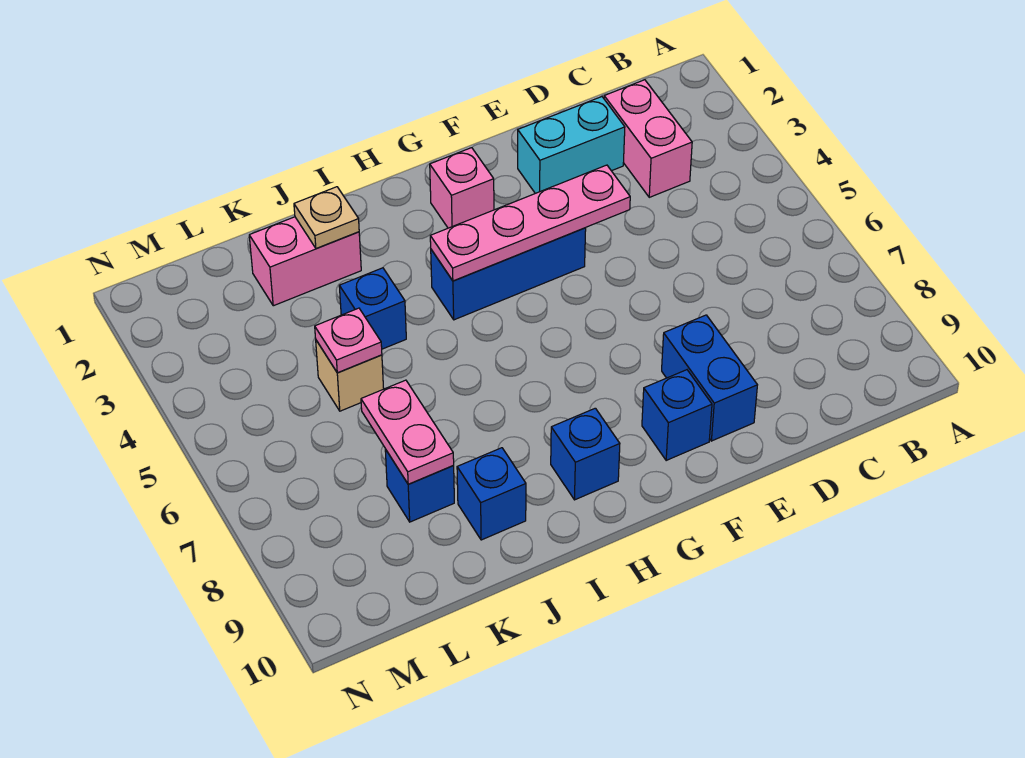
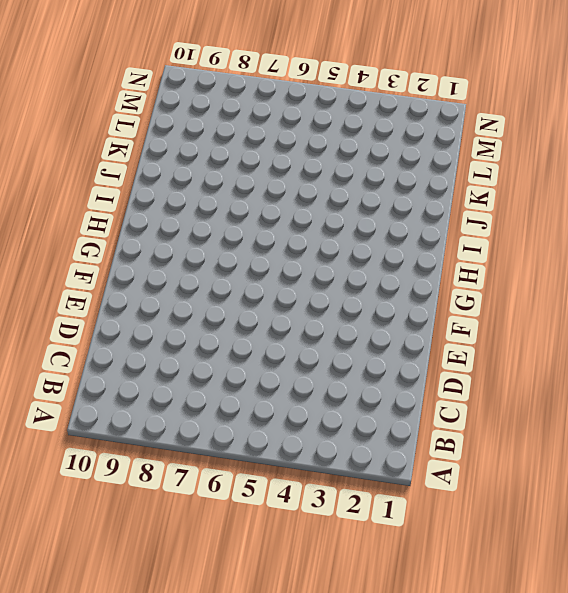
none -> pink brick C2:C3 level 1
none -> cyan brick D2:E2 level 1
none -> blue brick E8:E9 level 1

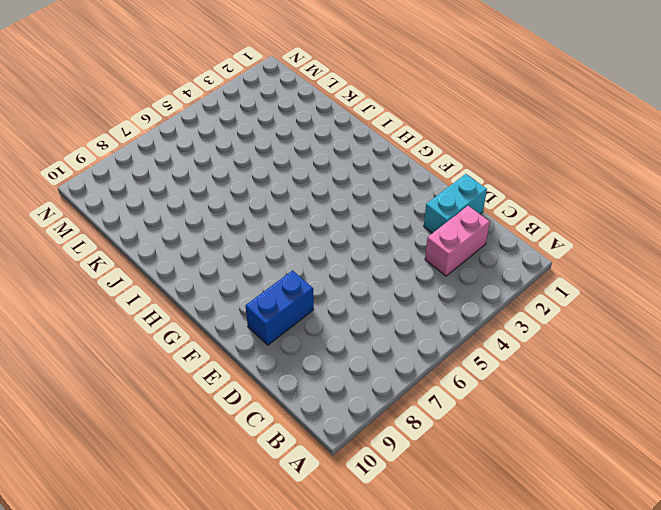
cyan brick D1:D2 level 1 -> cyan brick D2:E2 level 1
none -> blue brick F4:H4 level 1
none -> blue brick F9 level 1
none -> pink brick G2 level 1

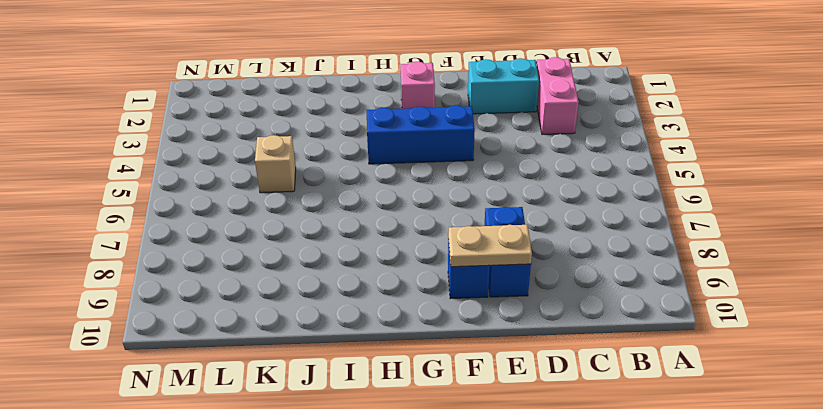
tan plate E9:F9 level 2 -> none
none -> blue brick H9 level 1
none -> pink brick J2:K2 level 1
none -> blue brick J4 level 1

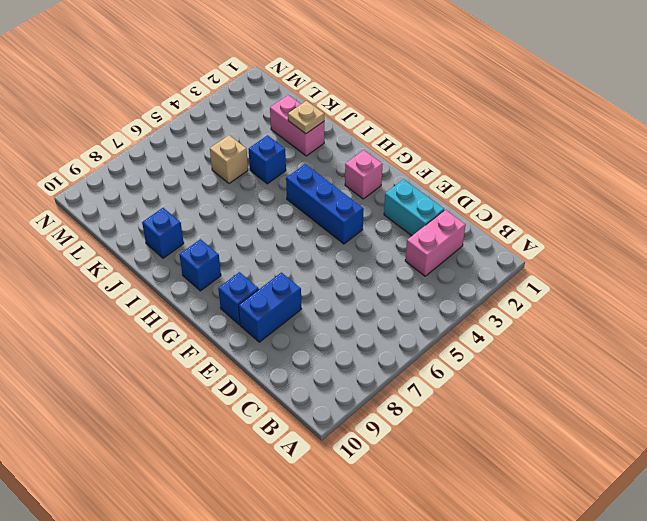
none -> blue brick K8 level 1
none -> pink plate E4:H4 level 2
none -> pink plate K5 level 2

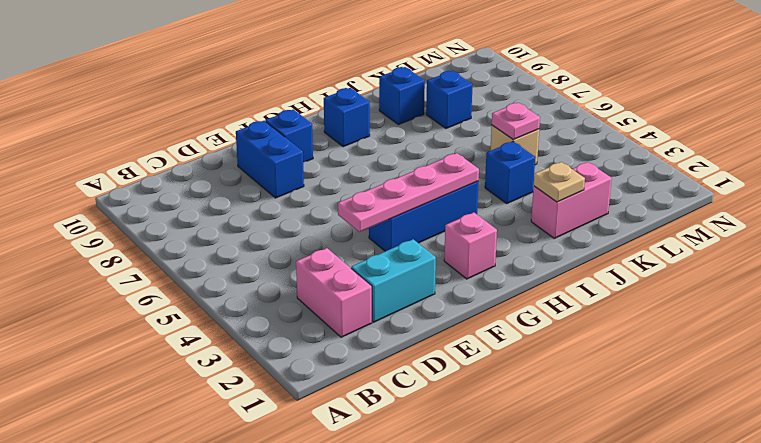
none -> pink plate K7:K8 level 2

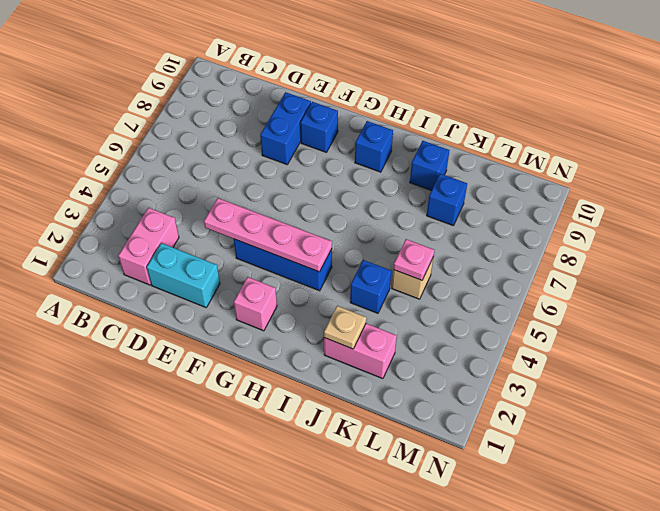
none -> pink plate K7:K8 level 2

